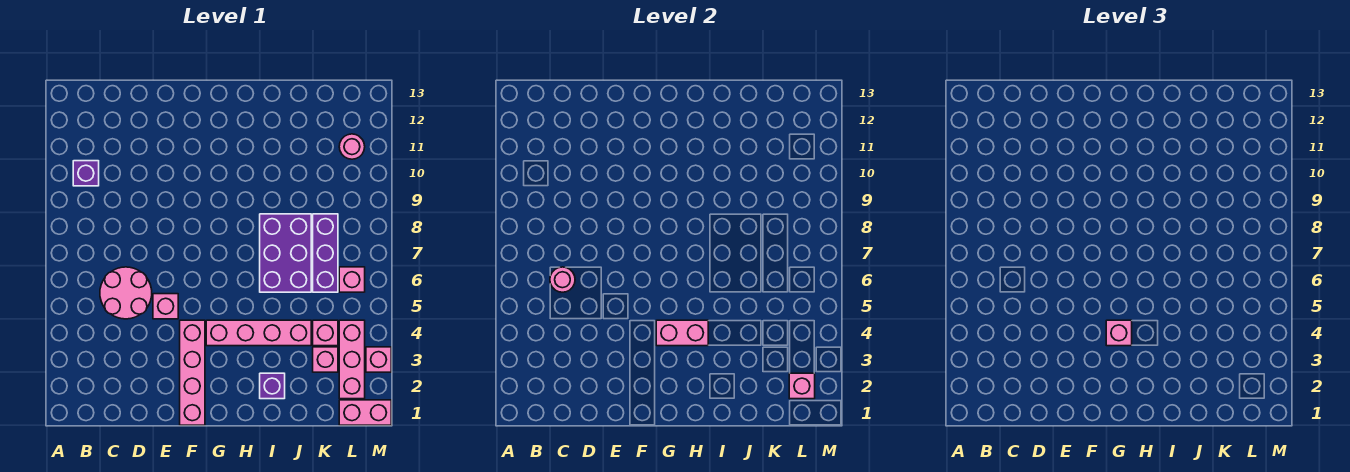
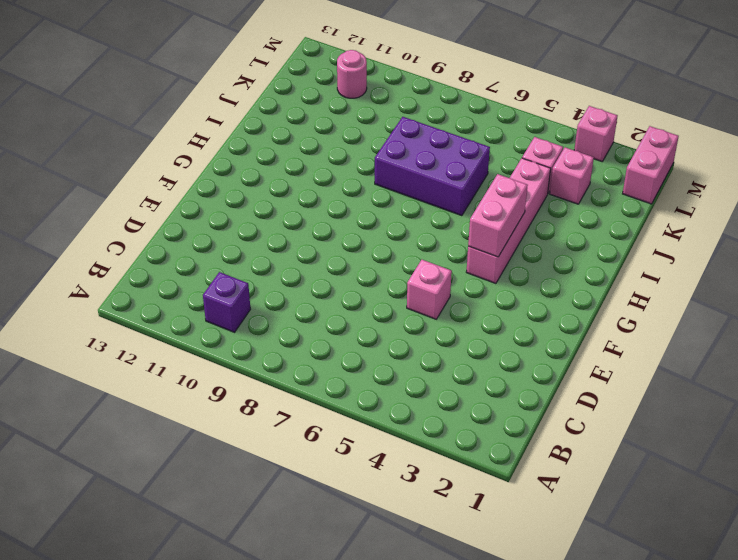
none -> pink round brick C5:D6 level 1
none -> pink brick F1:F4 level 1
none -> purple brick I2 level 1

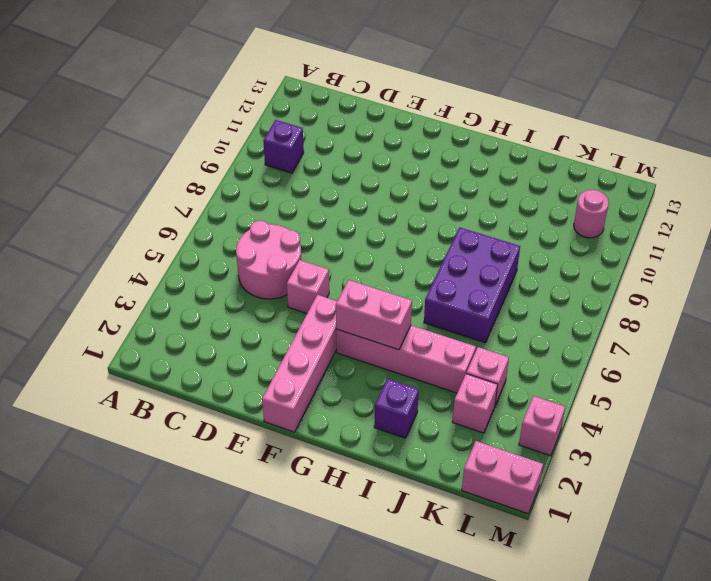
none -> purple brick K6:K8 level 1
none -> pink brick L2:L4 level 1
none -> pink brick L6 level 1

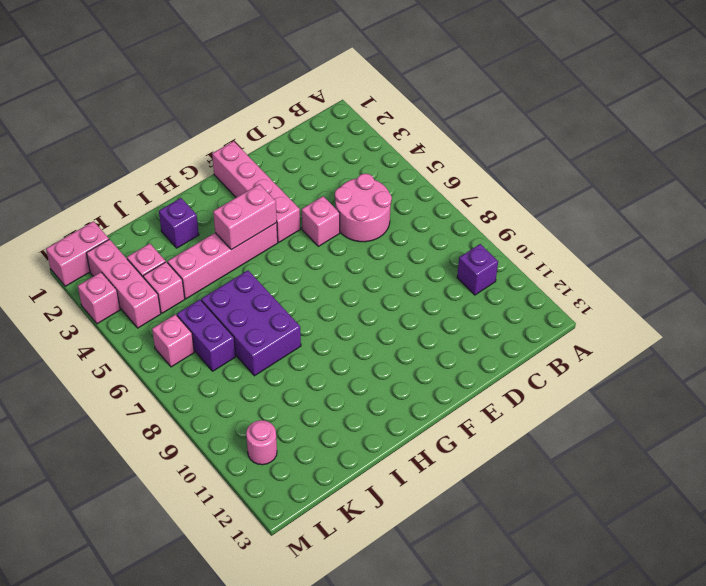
purple brick K6:K7 level 1 -> purple brick K6:K8 level 1
none -> pink round brick C6 level 2
none -> pink brick L2 level 2
none -> pink brick G4 level 3

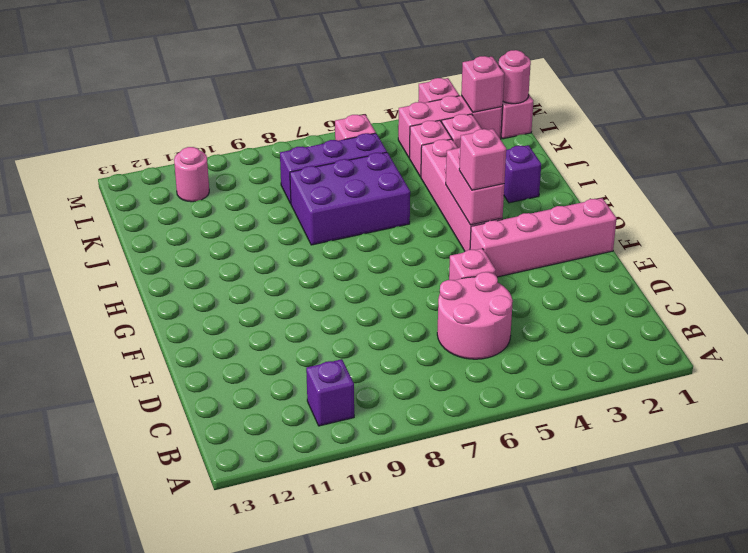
pink round brick L1 level 2 -> pink round brick C6 level 2

